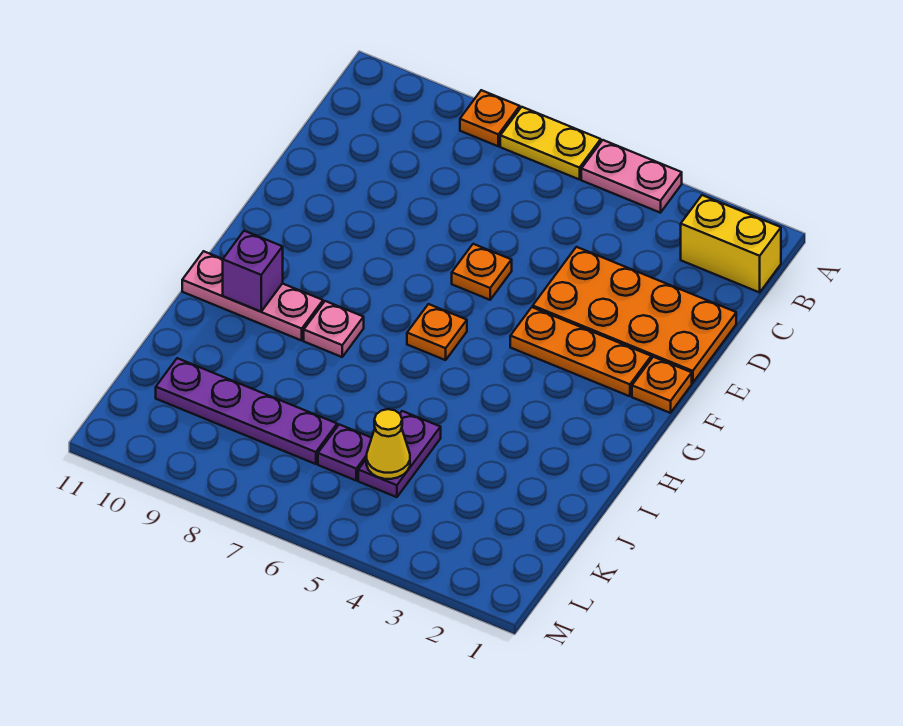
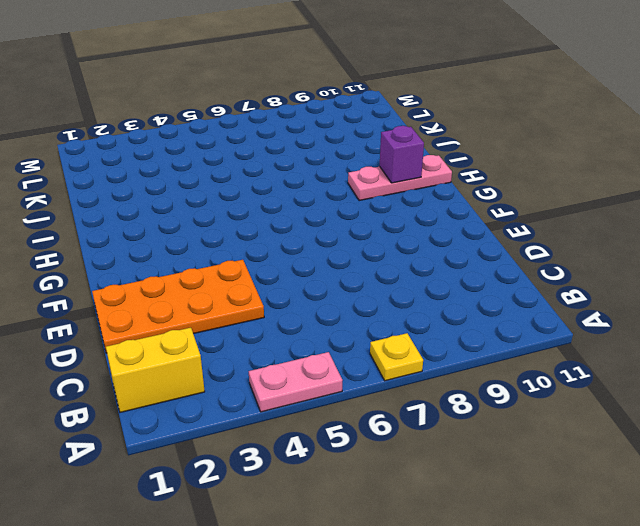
yellow plate A7 level 1 -> yellow plate A6:A7 level 1
none -> orange plate A8 level 1
none -> orange plate E6 level 1
none -> orange plate F1 level 1

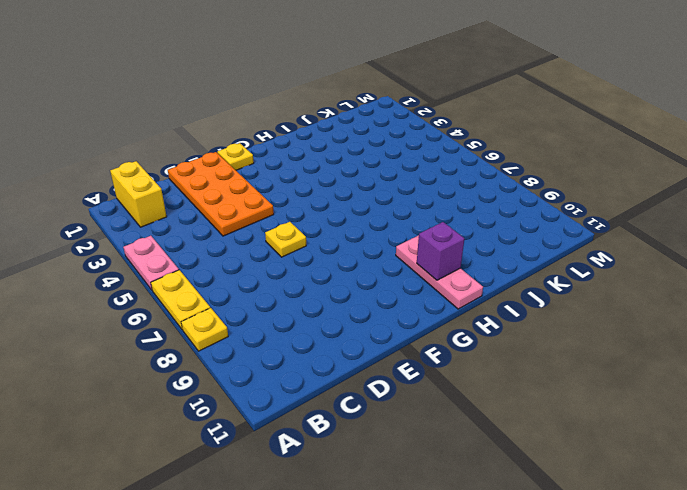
yellow plate A8 level 1 -> orange plate A8 level 1
yellow plate E6 level 1 -> orange plate E6 level 1
yellow plate F1 level 1 -> orange plate F1 level 1
none -> orange plate F2:F4 level 1
none -> orange plate G6 level 1
none -> pink plate H8 level 1

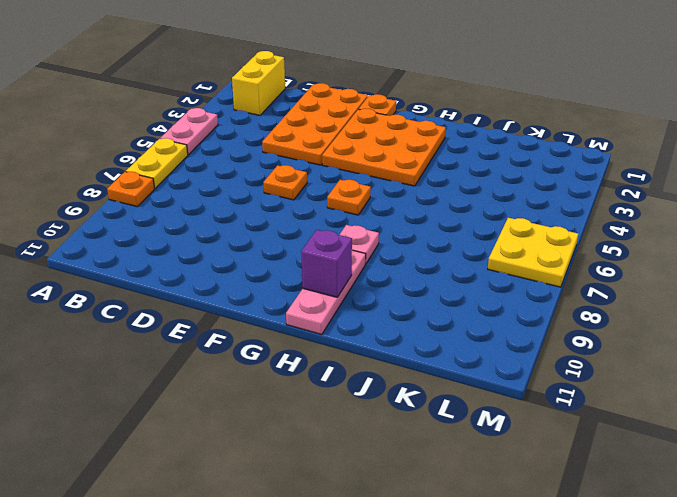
orange plate F2:H4 level 1 -> orange plate F2:F4 level 1
yellow plate L6:M7 level 1 -> none
none -> purple plate J5:K5 level 1
none -> purple plate K6 level 1
none -> purple plate K7:K10 level 1

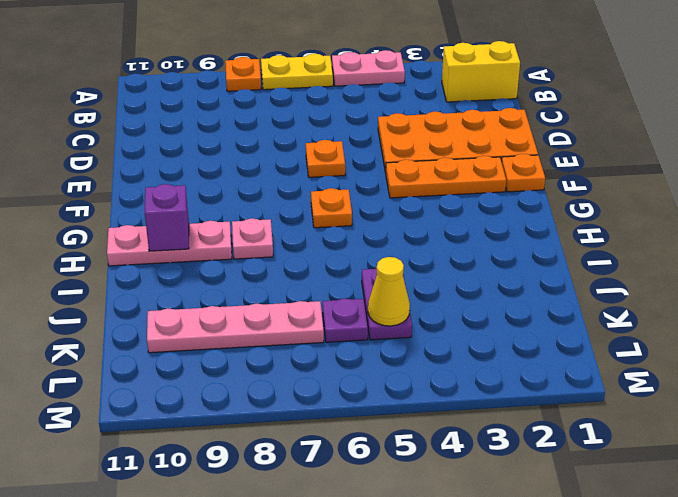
pink plate K7:K10 level 1 -> purple plate K7:K10 level 1

